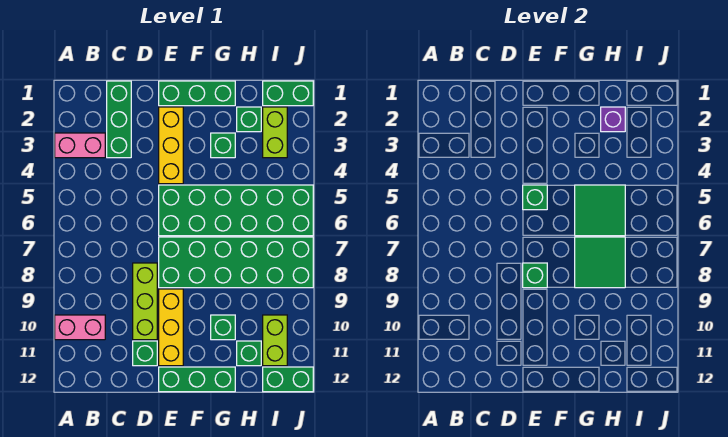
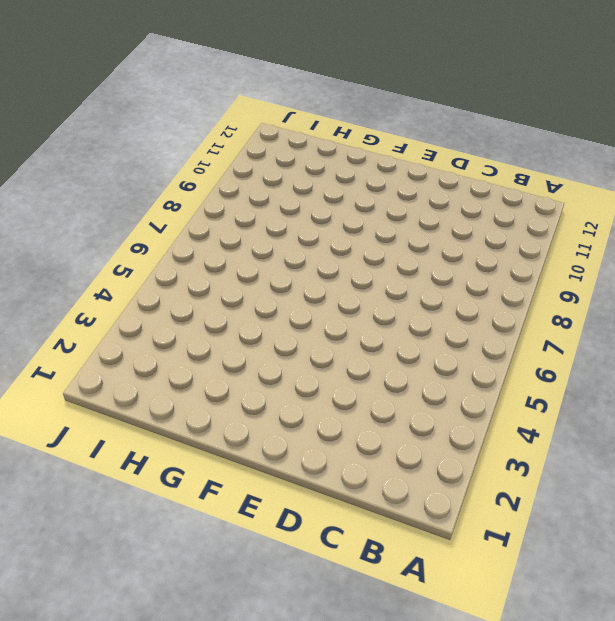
none -> pink brick A3:B3 level 1
none -> pink brick A10:B10 level 1
none -> green brick C1:C3 level 1

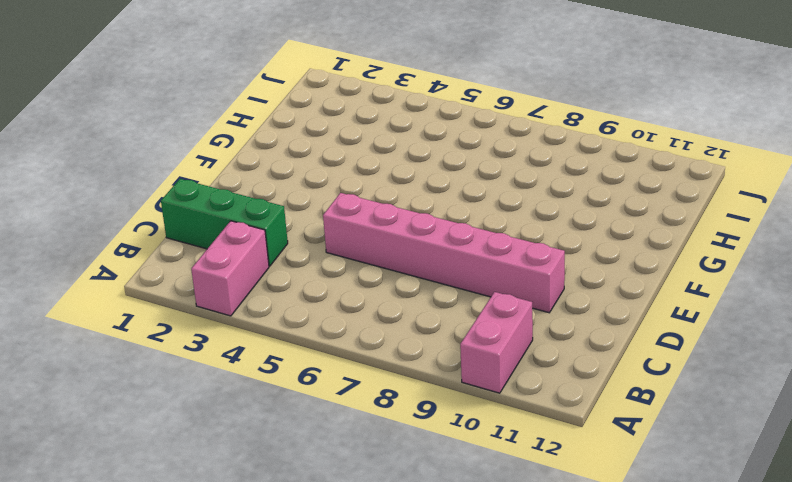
pink brick D5:D10 level 1 -> lime brick D8:D10 level 1
none -> green brick D11 level 1
none -> green brick E1:G1 level 1
none -> yellow brick E2:E4 level 1

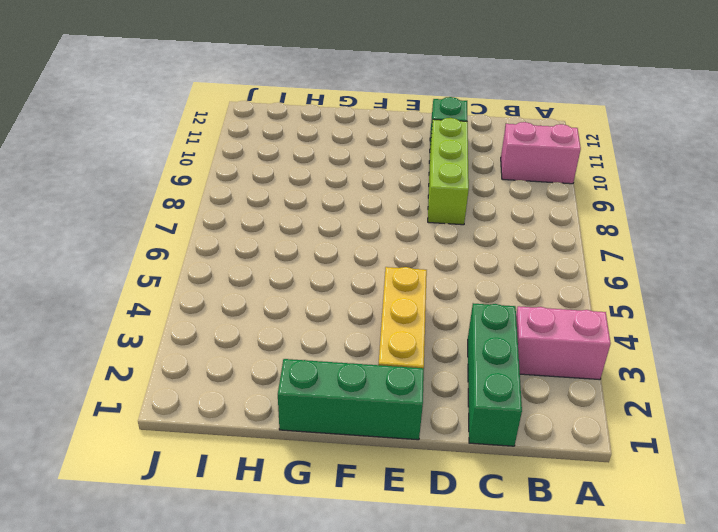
none -> green brick E5:J6 level 1
none -> green brick E7:J8 level 1
none -> yellow brick E9:E11 level 1

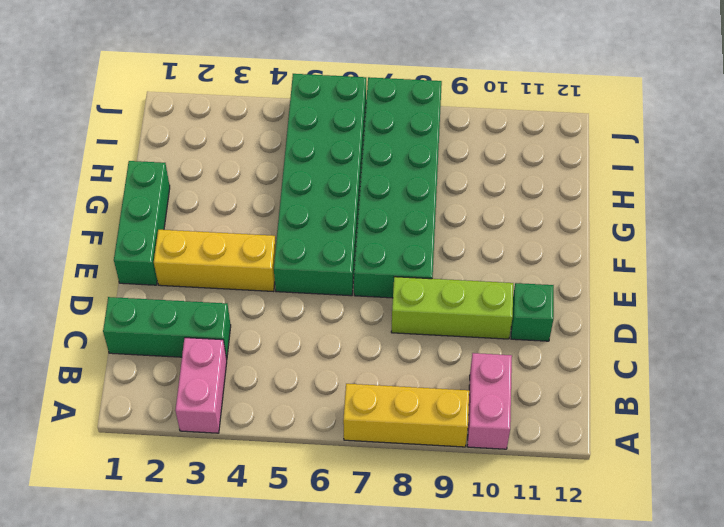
yellow brick A7:A9 level 1 -> yellow brick E9:E11 level 1
none -> green brick E12:G12 level 1
none -> green brick G3 level 1
none -> green brick G10 level 1

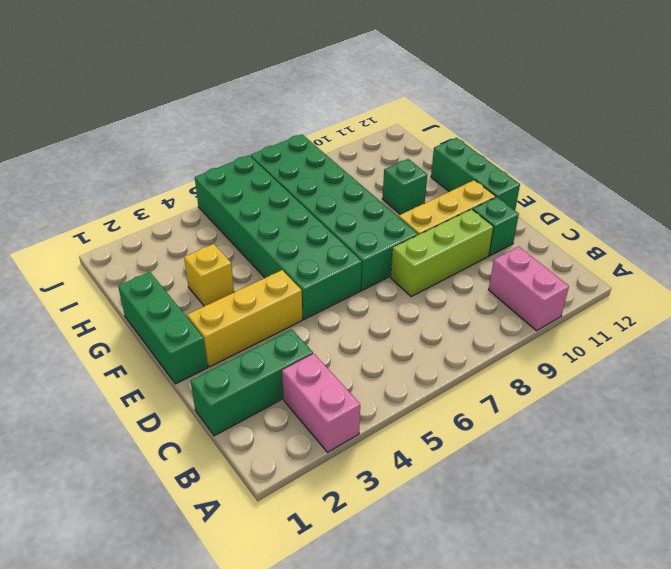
yellow brick G3 level 1 -> green brick G3 level 1
none -> green brick H2 level 1
none -> green brick H11 level 1
none -> green brick I1:J1 level 1

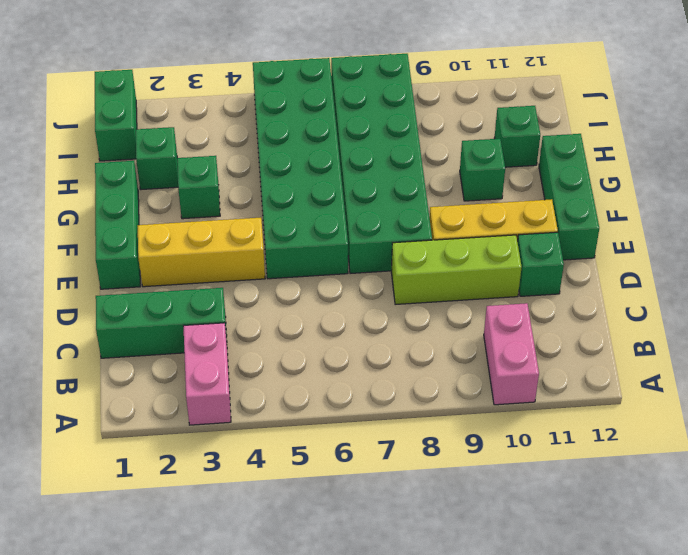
none -> lime brick I2:I3 level 1
none -> lime brick I10:I11 level 1
none -> green brick I12:J12 level 1

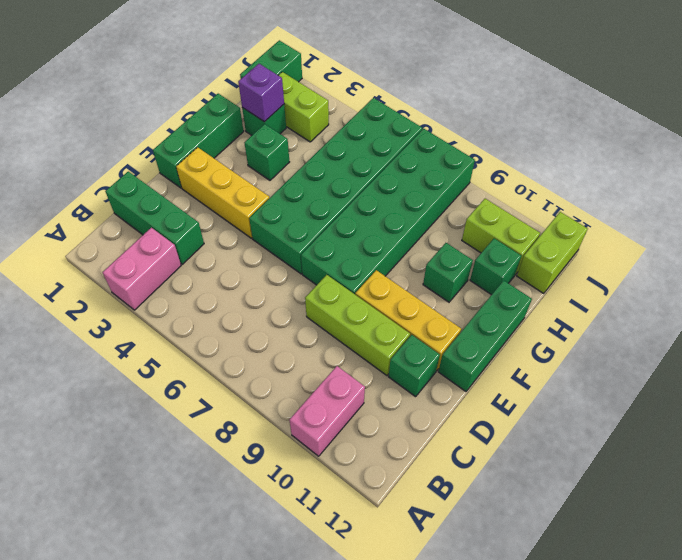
lime brick I12:J12 level 1 -> green brick I12:J12 level 1
none -> green brick E5 level 2
none -> green brick E8 level 2
none -> green tile G5:H6 level 2

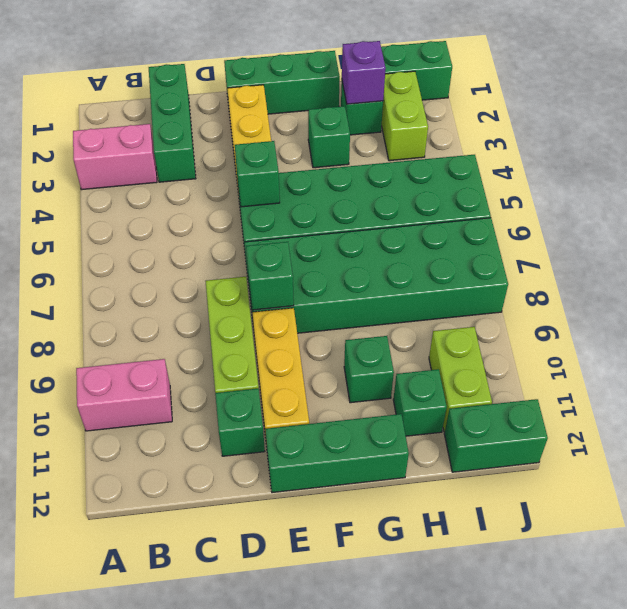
none -> green tile G5:H6 level 2
none -> green tile G7:H8 level 2

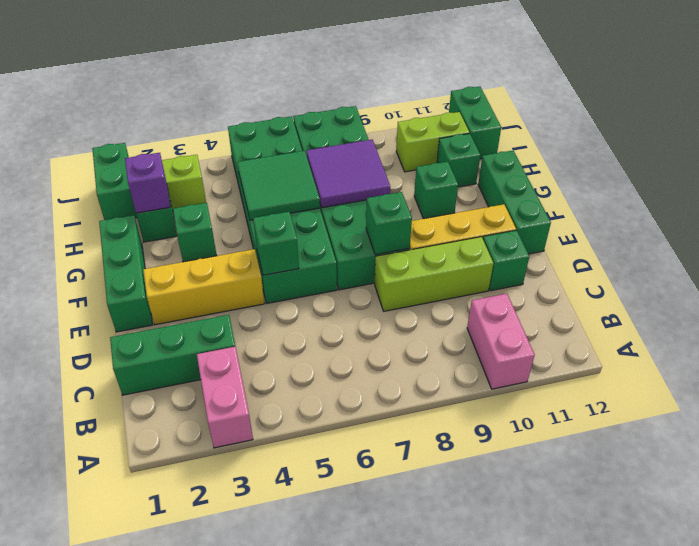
purple tile G7:H8 level 2 -> green tile G7:H8 level 2

